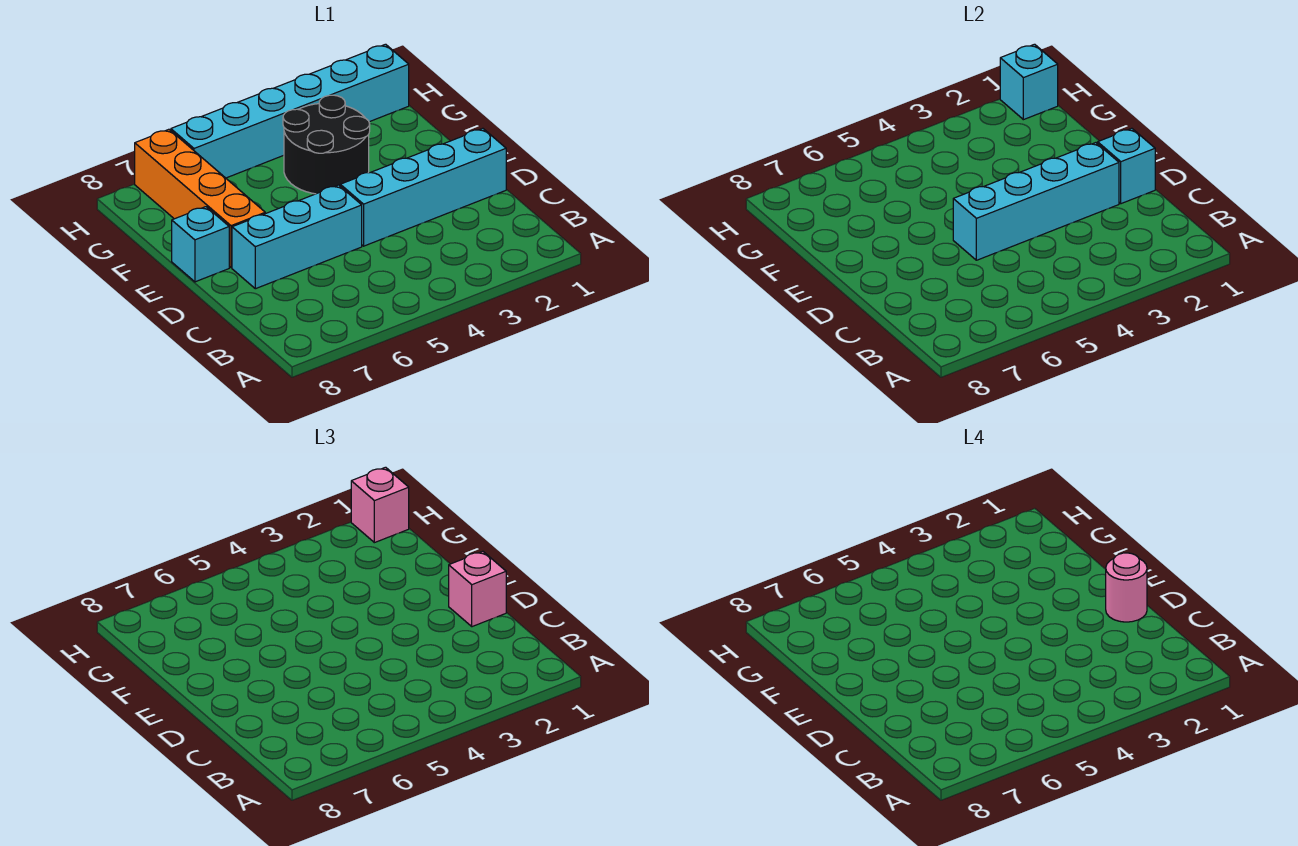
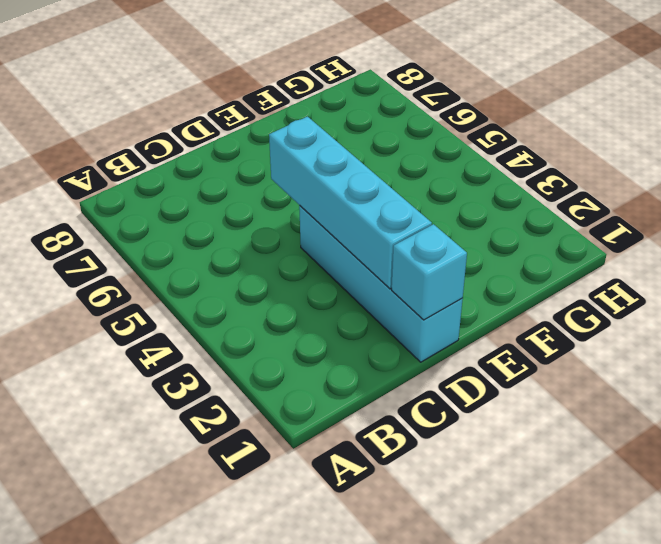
none -> cyan brick D5:D7 level 1
none -> orange brick E7:H7 level 1
none -> cyan brick E8 level 1

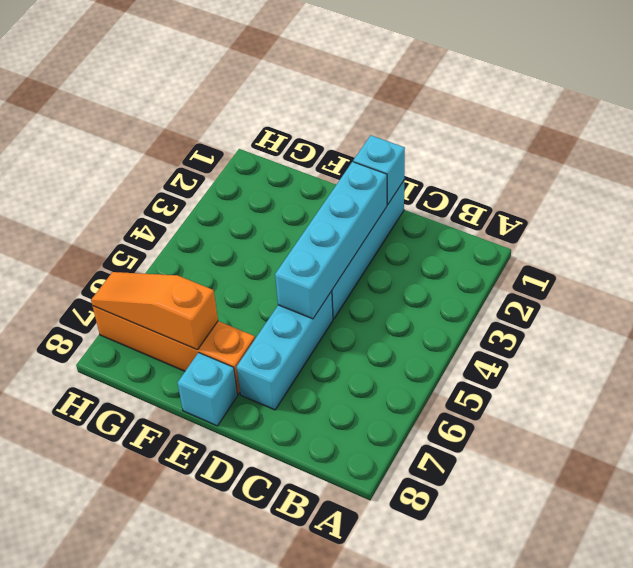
orange slope F7:H7 level 2 top F -> none
none -> black round brick F3:G4 level 1
none -> cyan brick H1:H6 level 1
none -> cyan brick H1 level 2

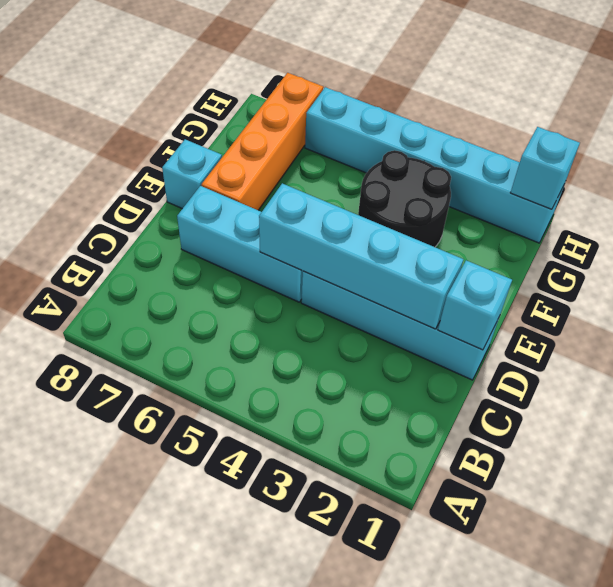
none -> pink brick D1 level 3
none -> pink brick H1 level 3
none -> pink round brick D1 level 4

